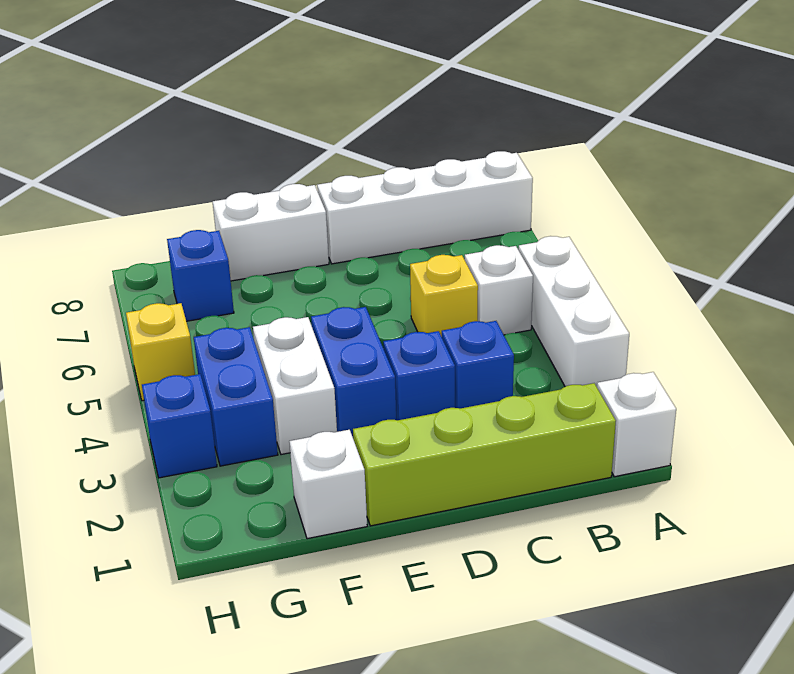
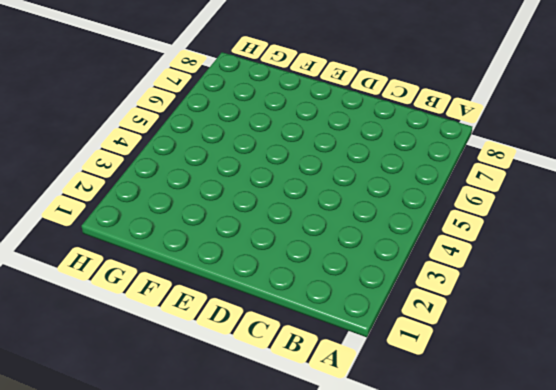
none -> white brick A1 level 1
none -> white brick A3:A5 level 1
none -> white brick A8:D8 level 1

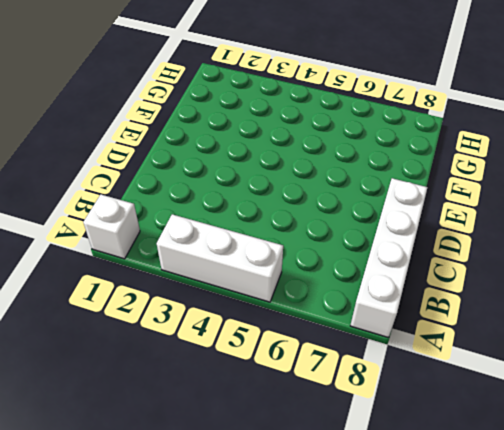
none -> lime brick B1:E1 level 1
none -> white brick B5 level 1
none -> blue brick C3 level 1

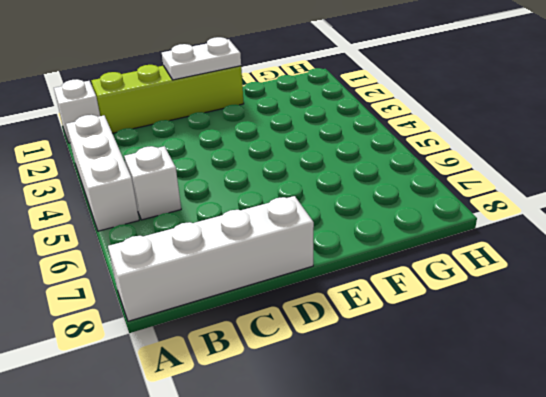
white plate D1:E1 level 2 -> none
none -> blue brick C3 level 1
none -> yellow brick C5 level 1
none -> blue brick D3 level 1

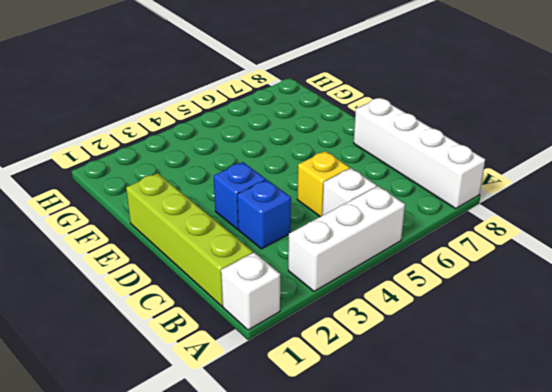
none -> blue brick E3:E4 level 1
none -> white brick E8:F8 level 1
none -> white brick F1 level 1

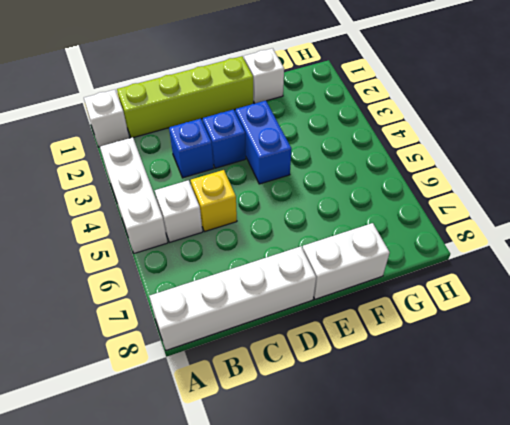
none -> white brick F3:F4 level 1
none -> blue brick G3:G4 level 1
none -> blue brick G7 level 1

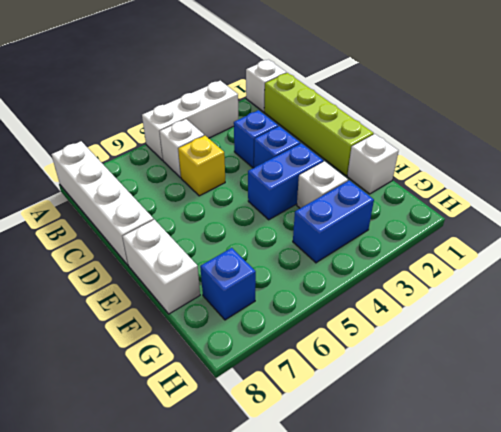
white brick F3 level 1 -> white brick F3:F4 level 1
none -> blue brick H3 level 1
none -> yellow brick H5 level 1

